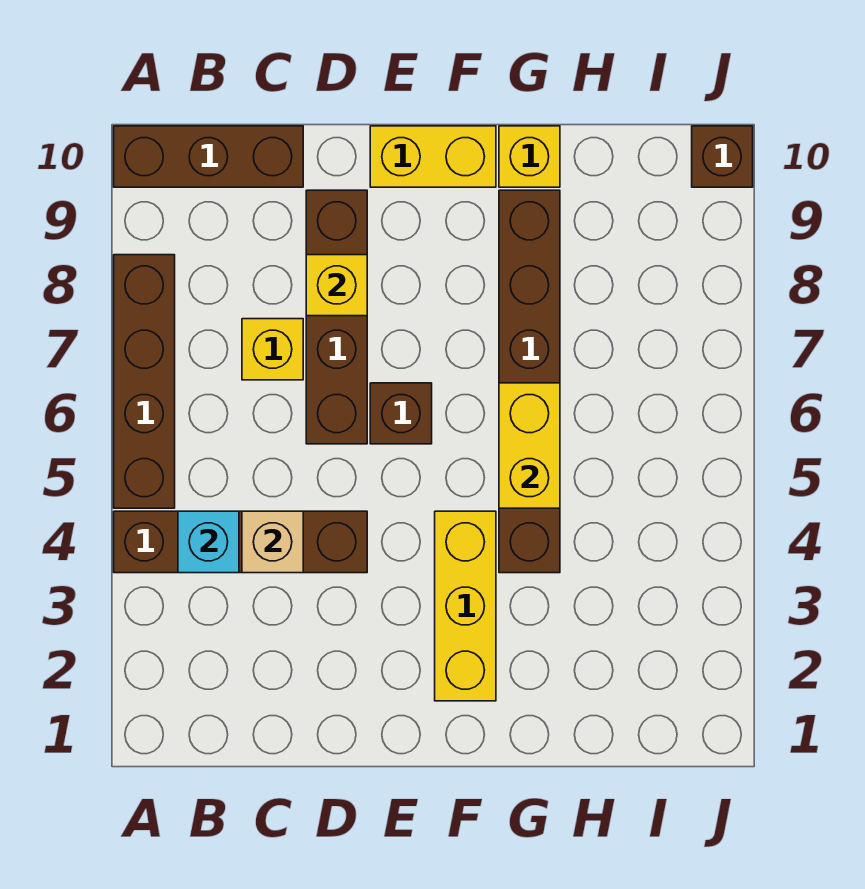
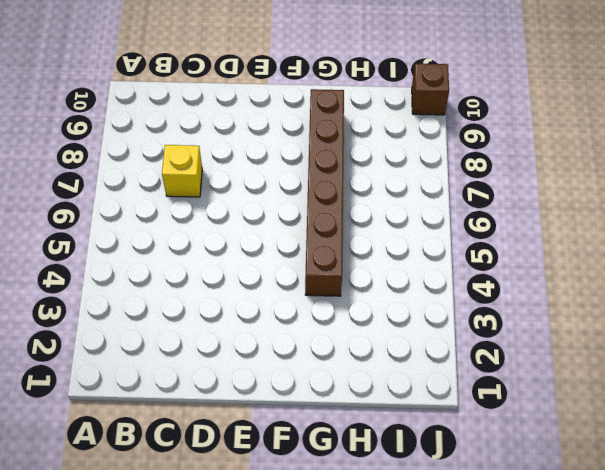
none -> brown brick A4:D4 level 1
none -> brown brick A5:A8 level 1
none -> brown brick A10:C10 level 1

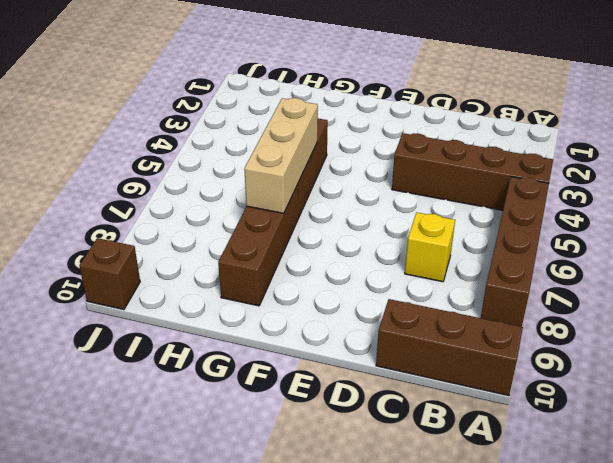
tan brick G5:G7 level 2 -> yellow brick G5:G6 level 2
none -> brown brick D6:D9 level 1
none -> brown brick E6 level 1
none -> yellow brick E10:F10 level 1

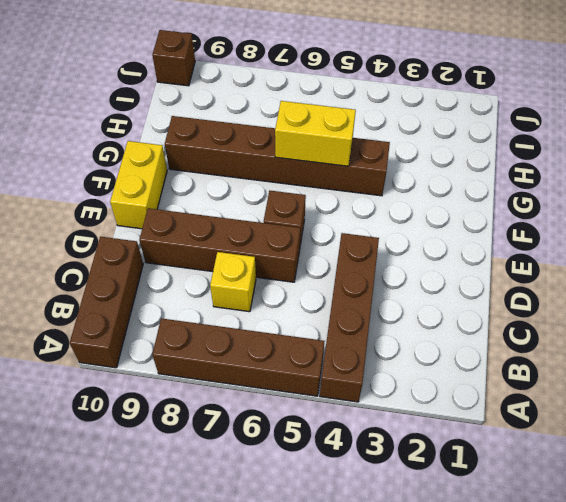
none -> yellow brick F2:F4 level 1
none -> yellow brick G10 level 1
none -> cyan brick B4 level 2

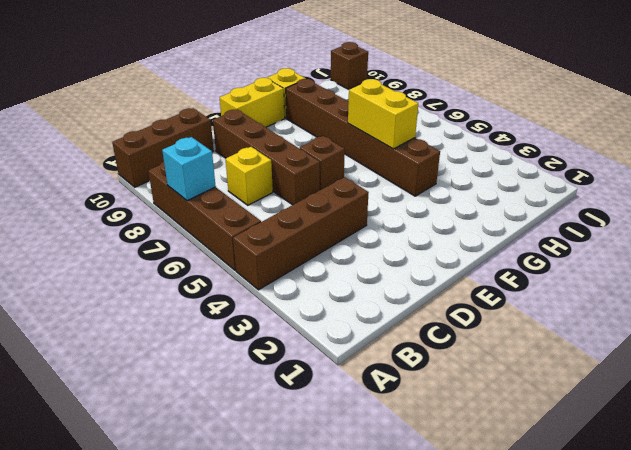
cyan brick A7 level 2 -> cyan brick B4 level 2
none -> yellow brick F2:F4 level 1
none -> tan brick C4 level 2
none -> yellow brick D8 level 2

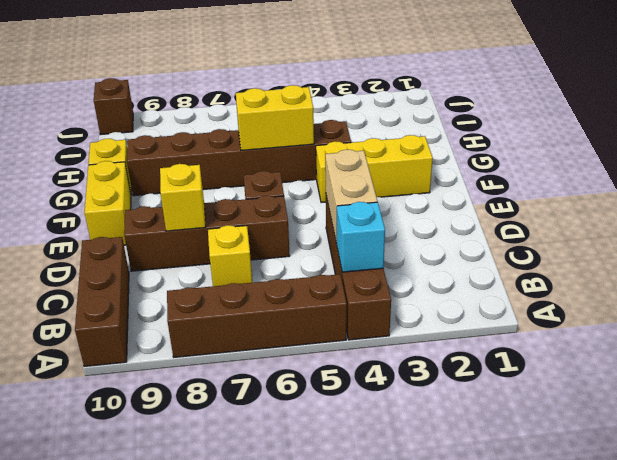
tan brick C4:D4 level 2 -> tan brick C4 level 2

